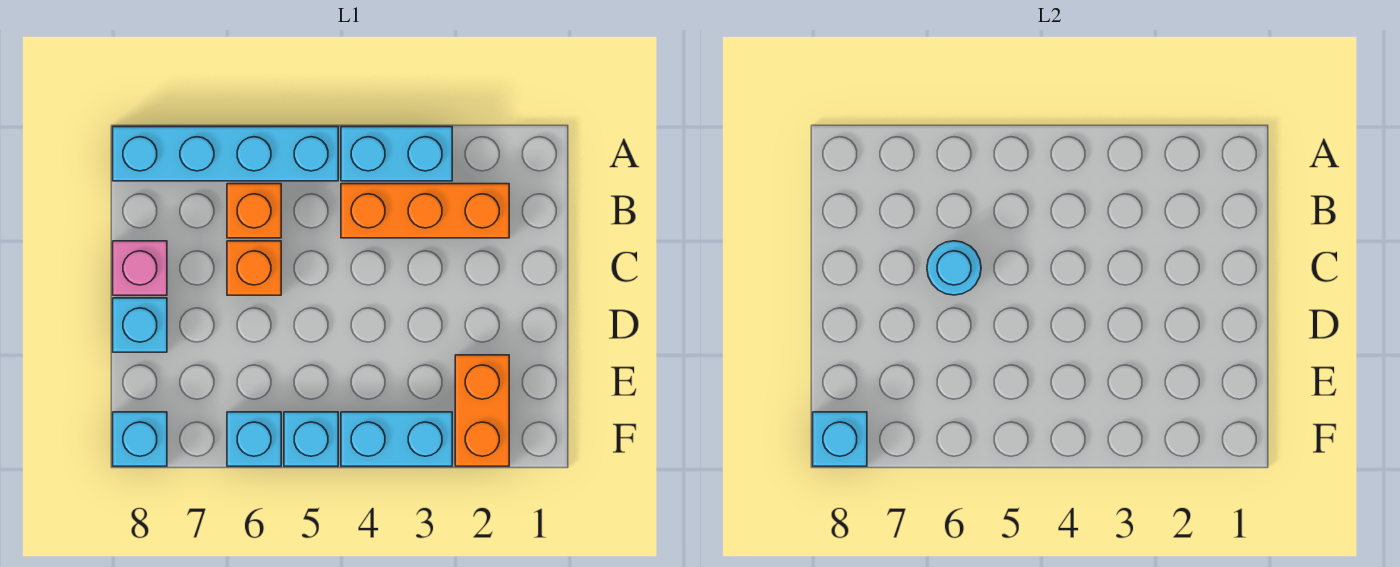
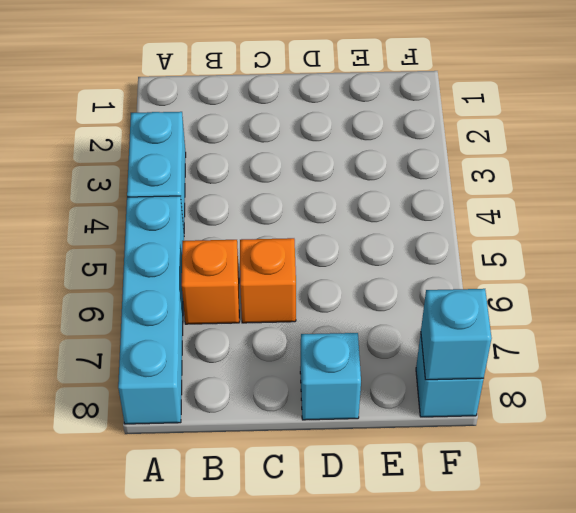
none -> orange brick B2:B4 level 1
none -> pink brick C8 level 1
none -> orange brick E2:F2 level 1

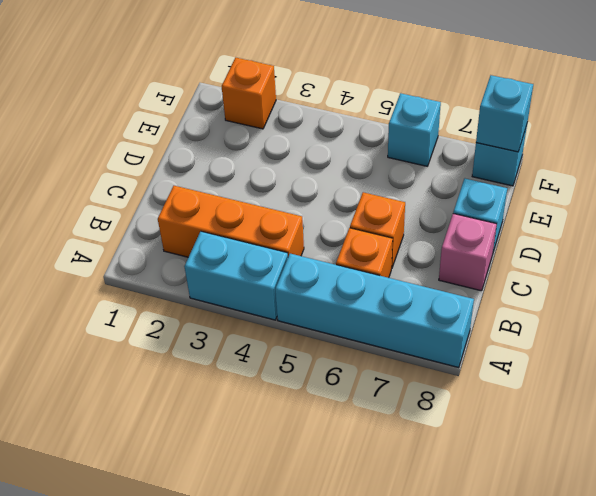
orange brick F2 level 1 -> orange brick E2:F2 level 1
none -> cyan brick F3:F4 level 1
none -> cyan brick F5 level 1
none -> cyan round brick C6 level 2

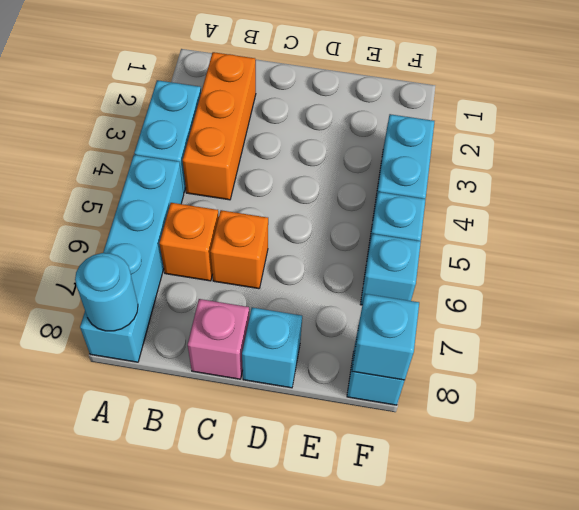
cyan round brick A8 level 2 -> cyan round brick C6 level 2
none -> orange brick E2:F2 level 1

